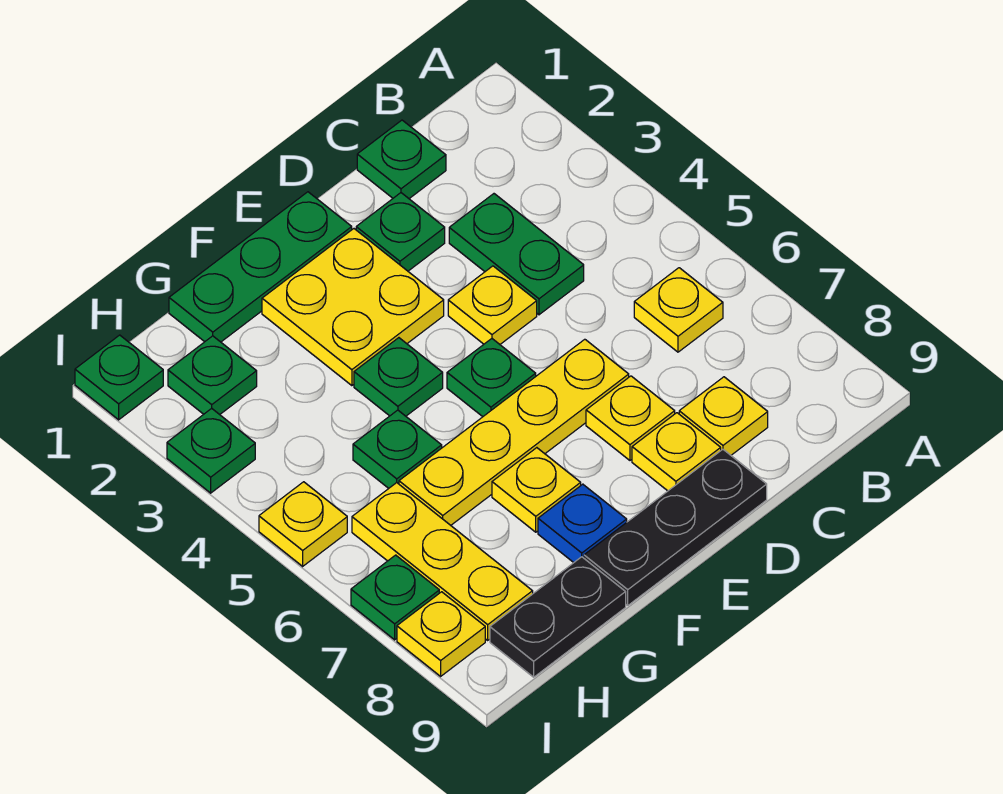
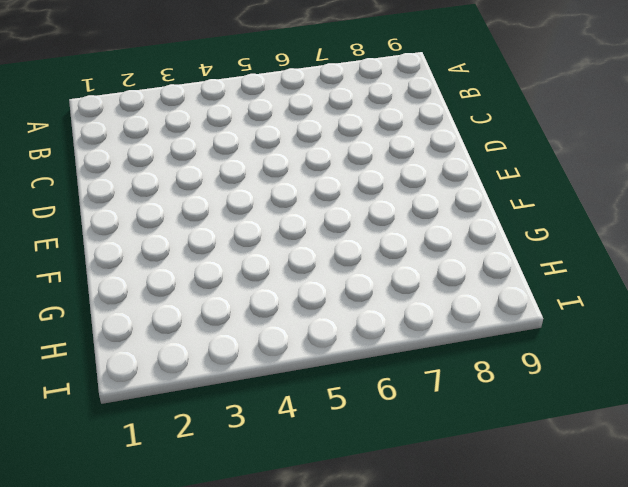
none -> yellow plate B6 level 1
none -> green plate C1 level 1
none -> green plate C3:C4 level 1

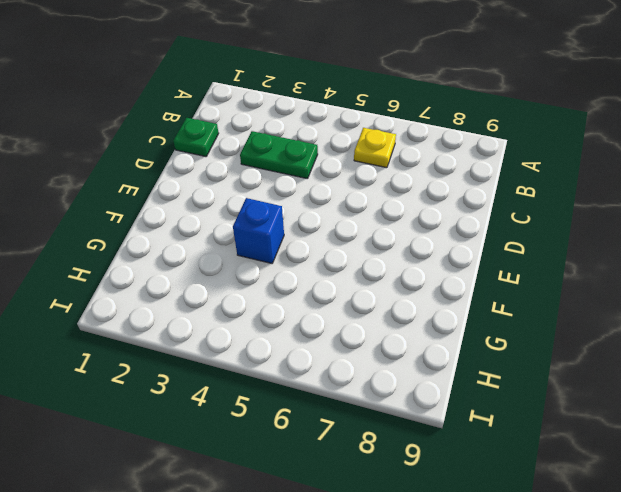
blue brick F4 level 1 -> green plate F4 level 1
none -> yellow plate C8 level 1
none -> green plate D2 level 1
none -> yellow plate D4 level 1

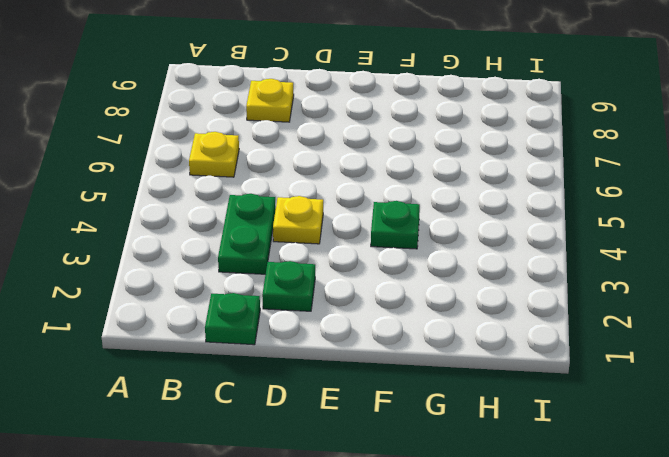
none -> yellow plate D6:G6 level 1
none -> yellow plate D7 level 1
none -> yellow plate D8 level 1

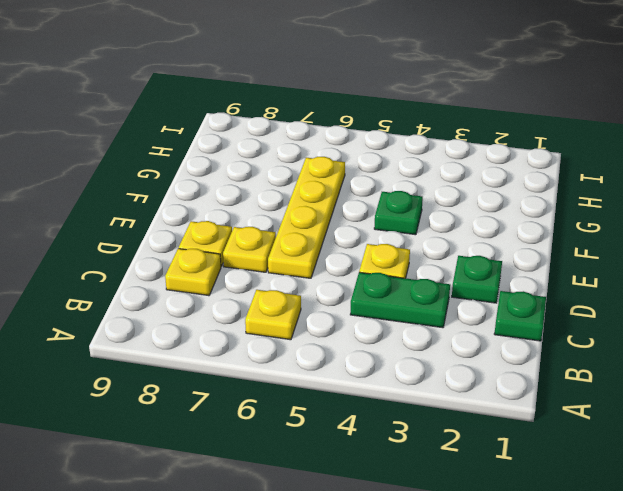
none -> black plate D9:F9 level 1
none -> green plate E1:G1 level 1
none -> yellow plate E2:F3 level 1

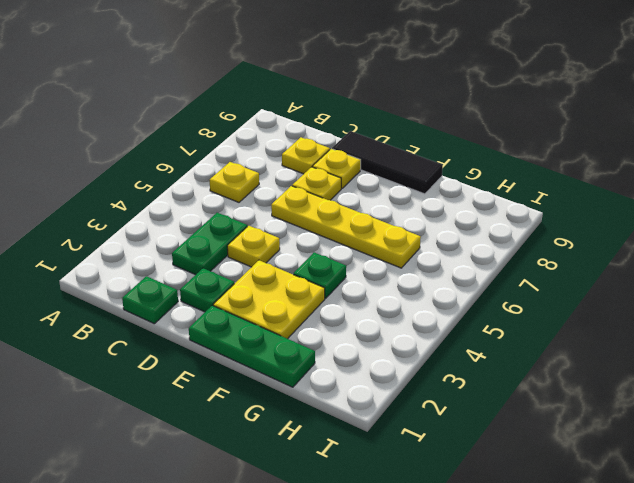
black tile D9:F9 level 1 -> black plate D9:F9 level 1
none -> green plate E5 level 1
none -> yellow plate F7 level 1
none -> blue plate F8 level 1

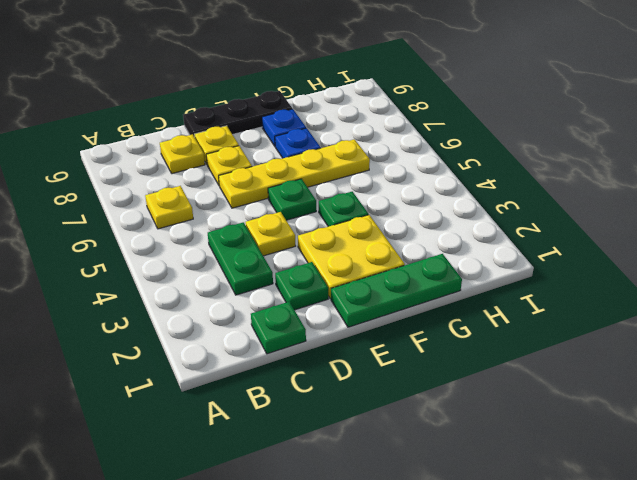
blue plate F7 level 1 -> yellow plate F7 level 1
none -> green plate G5 level 1
none -> black plate G9:H9 level 1
none -> green plate H2 level 1

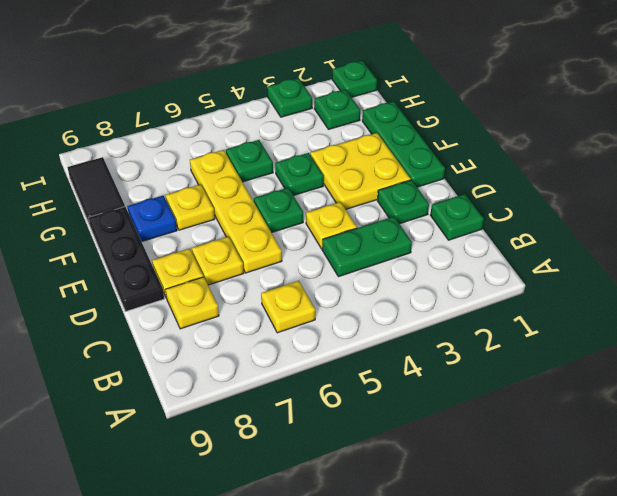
black tile G9:H9 level 1 -> black plate G9:H9 level 1
none -> yellow plate H6:H8 level 1
none -> yellow plate I5 level 1
none -> green plate I7 level 1

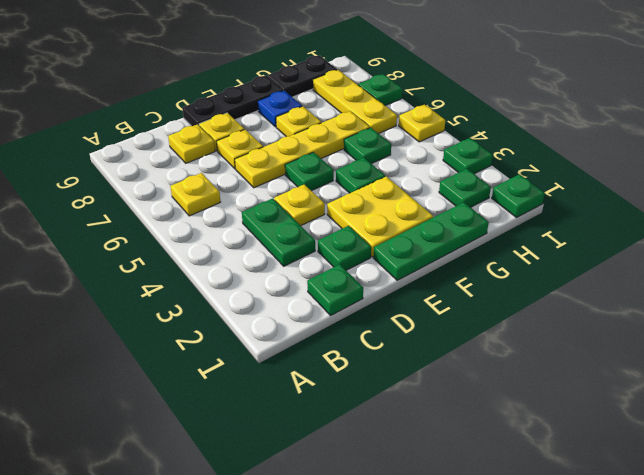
none -> yellow plate I8 level 1

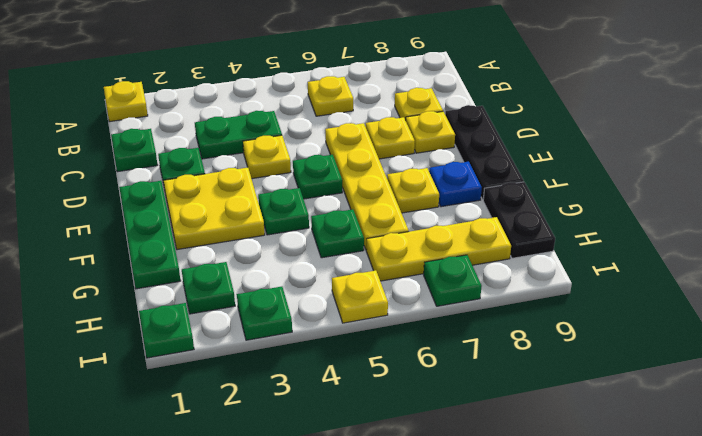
yellow plate A1 level 1 -> yellow plate I8 level 1

